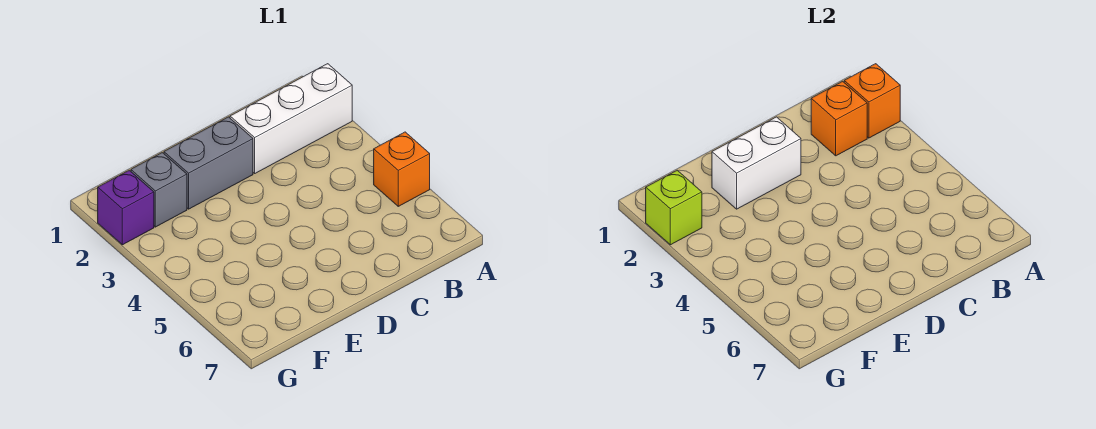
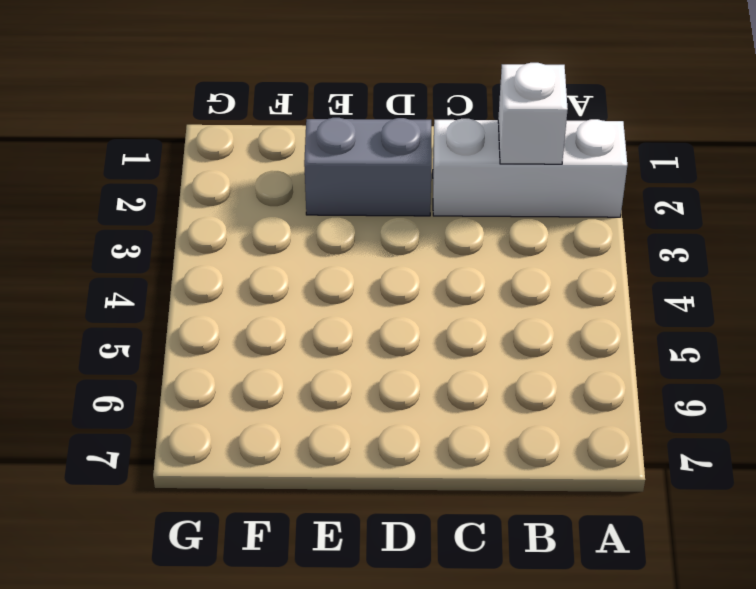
white brick B2 level 2 -> orange brick B2 level 2
none -> orange brick A5 level 1
none -> grey brick F2 level 1

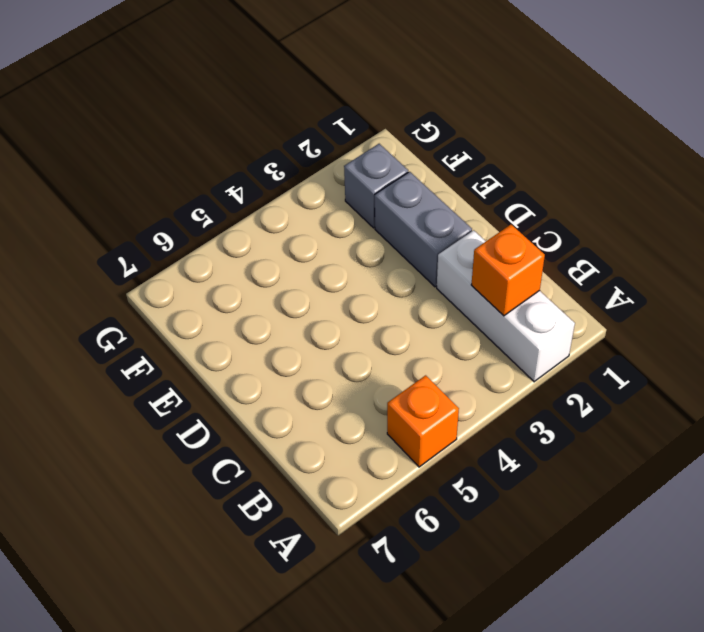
none -> purple brick G2 level 1
none -> orange brick A2 level 2

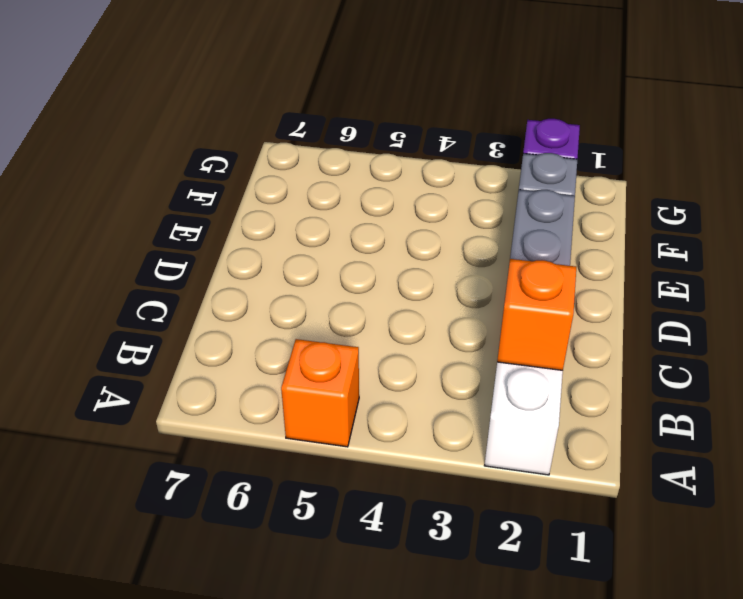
none -> orange brick A2 level 2
none -> white brick D2:E2 level 2

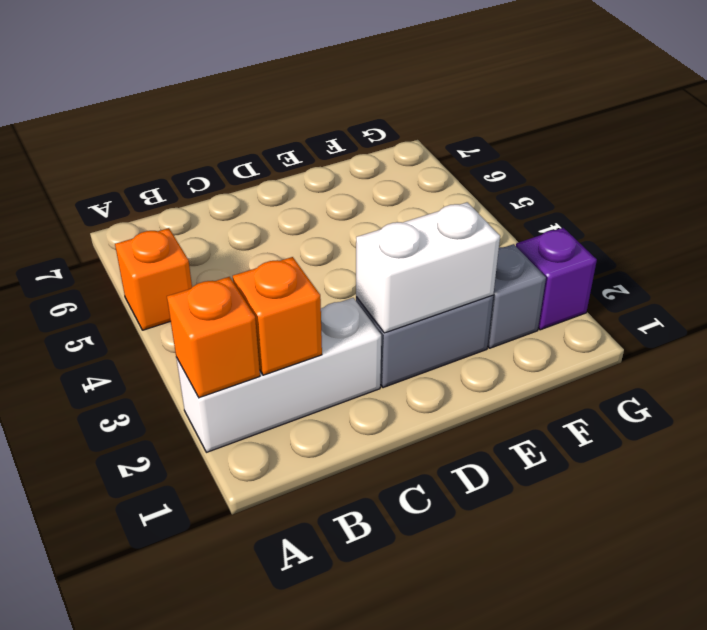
none -> lime brick G2 level 2

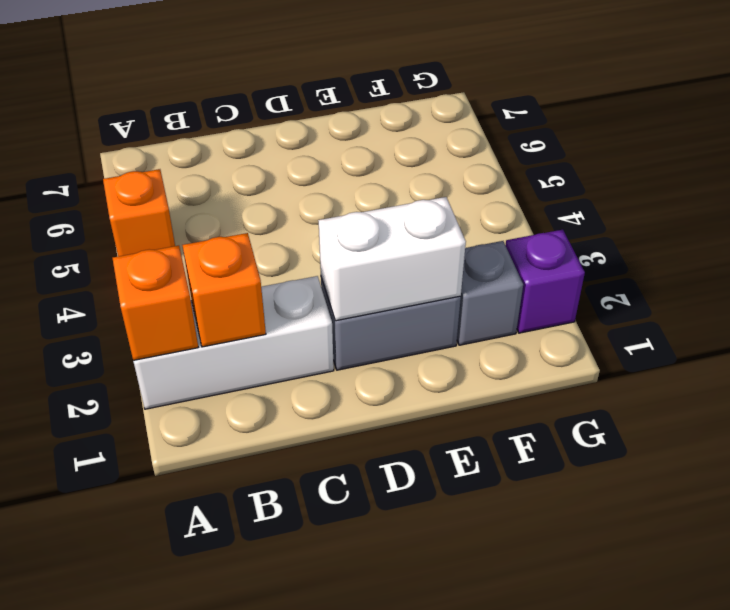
none -> lime brick G2 level 2

